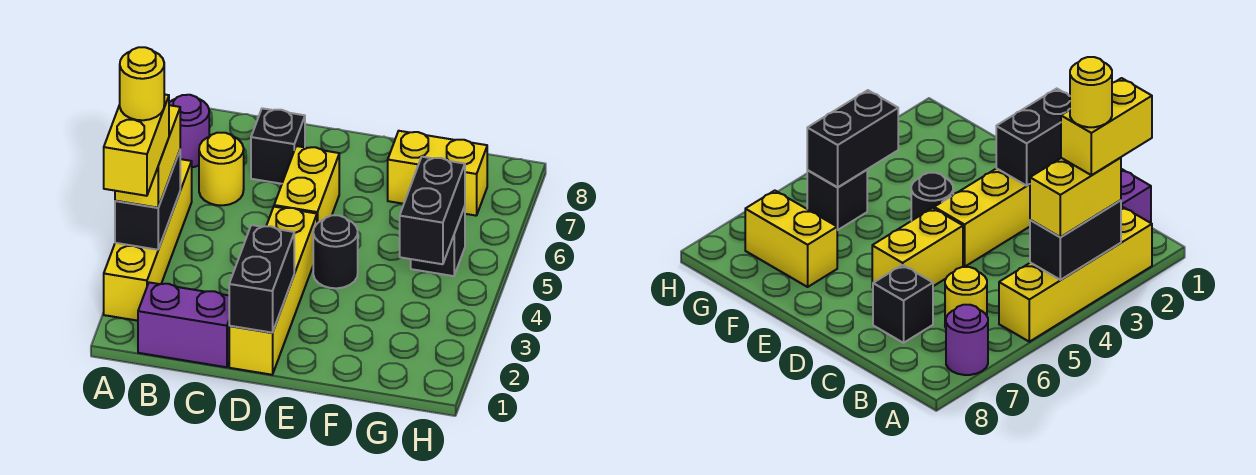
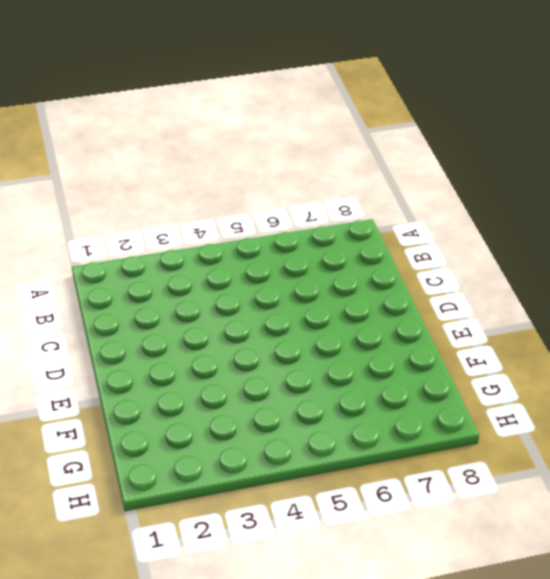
none -> yellow brick A2:A5 level 1
none -> purple round brick A7 level 1
none -> purple brick B1:C1 level 1

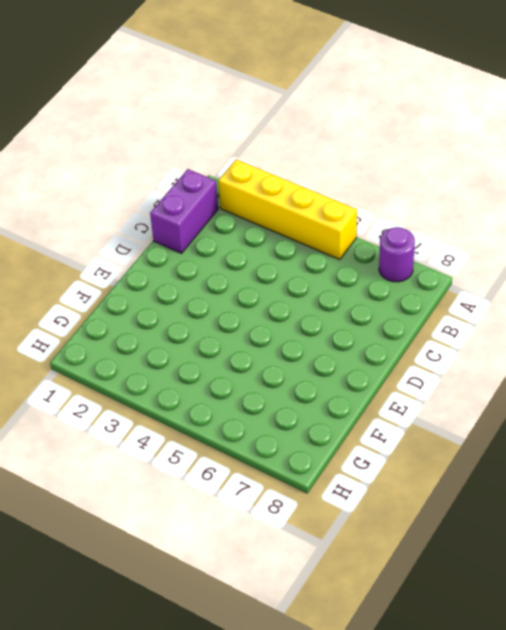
none -> yellow round brick B6 level 1
none -> black brick C7 level 1
none -> yellow brick D1:D4 level 1

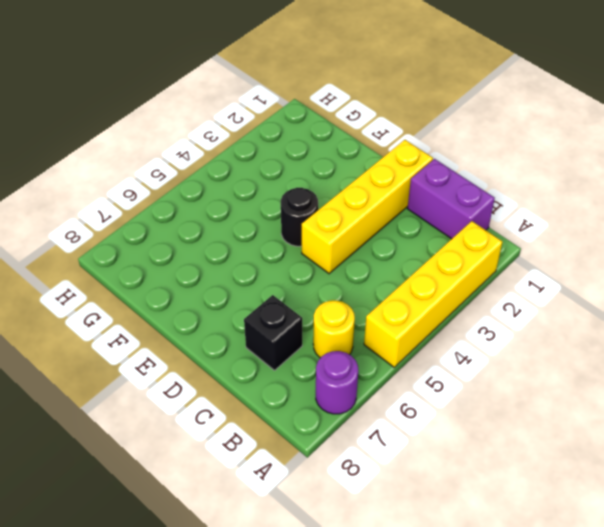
none -> yellow brick D5:D6 level 1
none -> yellow brick F7:G7 level 1
none -> black brick G5 level 1

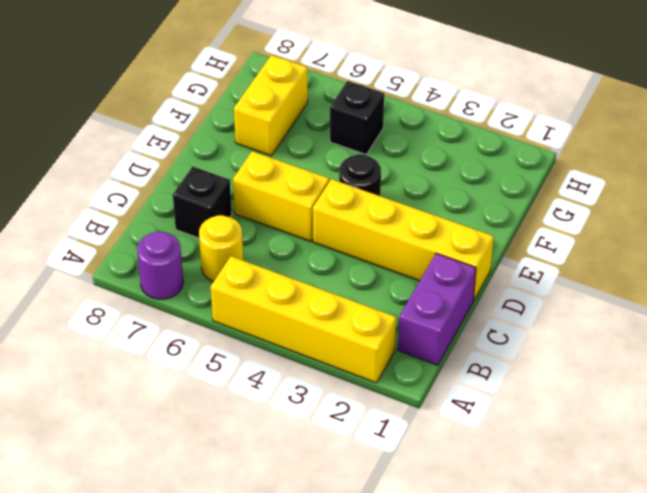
none -> black brick A3:A4 level 2
none -> black brick D1:D2 level 2
none -> black brick G4:G5 level 2

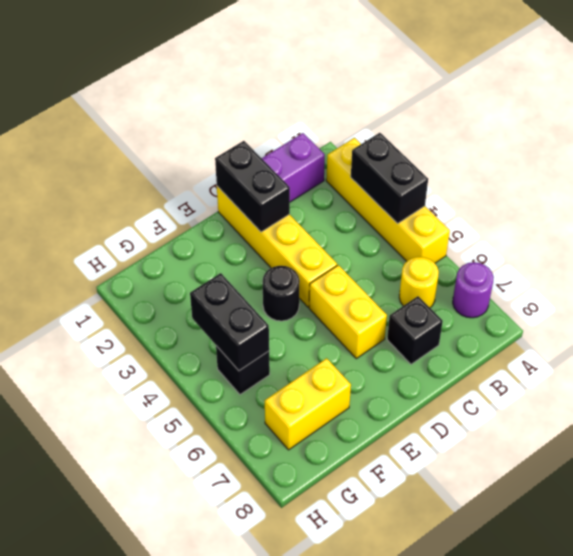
none -> yellow brick A3:A4 level 3
none -> yellow brick A2:A3 level 4
none -> yellow round brick A3 level 5

